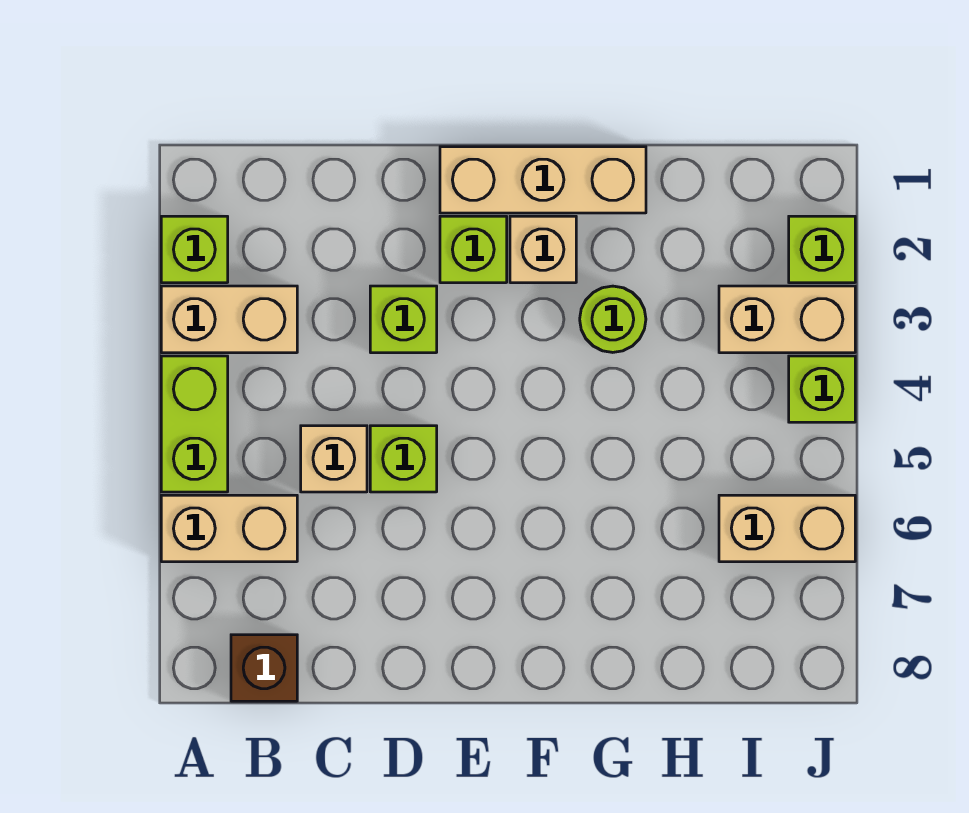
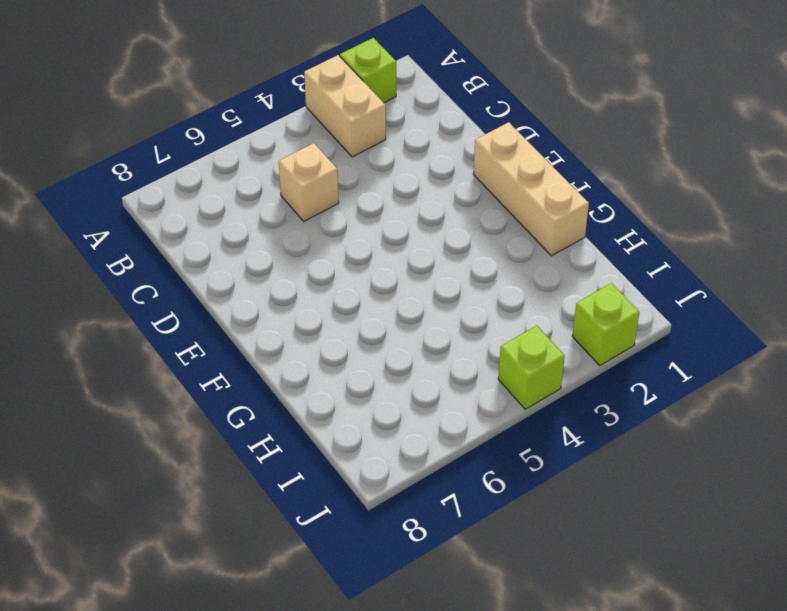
none -> lime brick A4:A5 level 1
none -> tan brick A6:B6 level 1
none -> brown brick B8 level 1

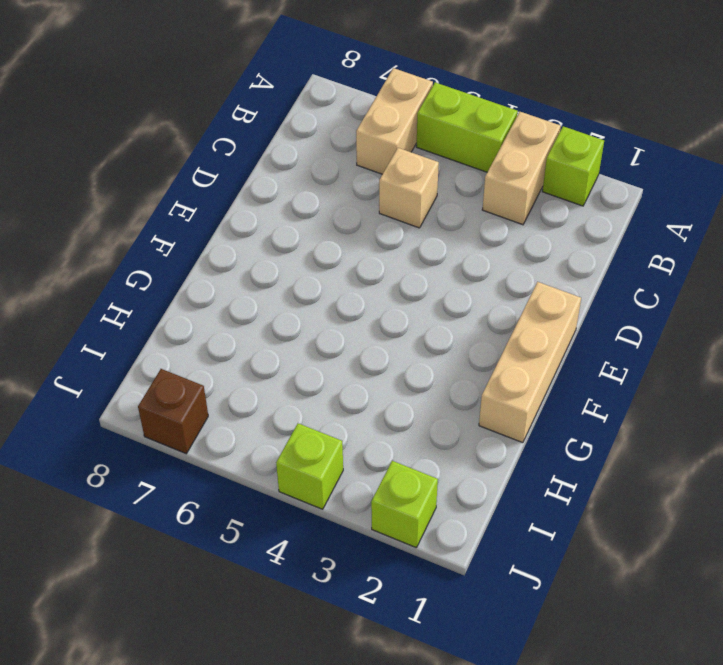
brown brick J7 level 1 -> brown brick B8 level 1
none -> lime brick D3 level 1
none -> lime brick D5 level 1
none -> lime brick E2 level 1

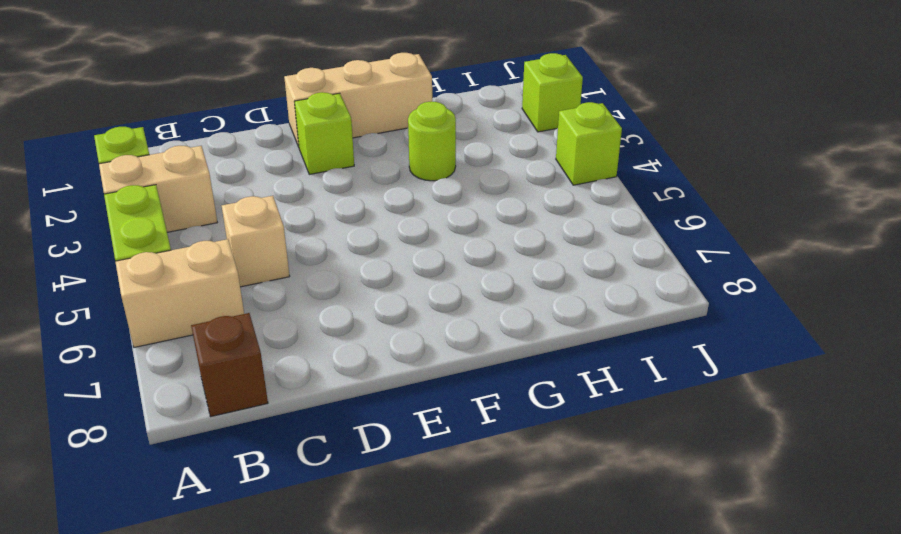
none -> lime brick D3 level 1
none -> lime brick D5 level 1
none -> tan brick F2 level 1

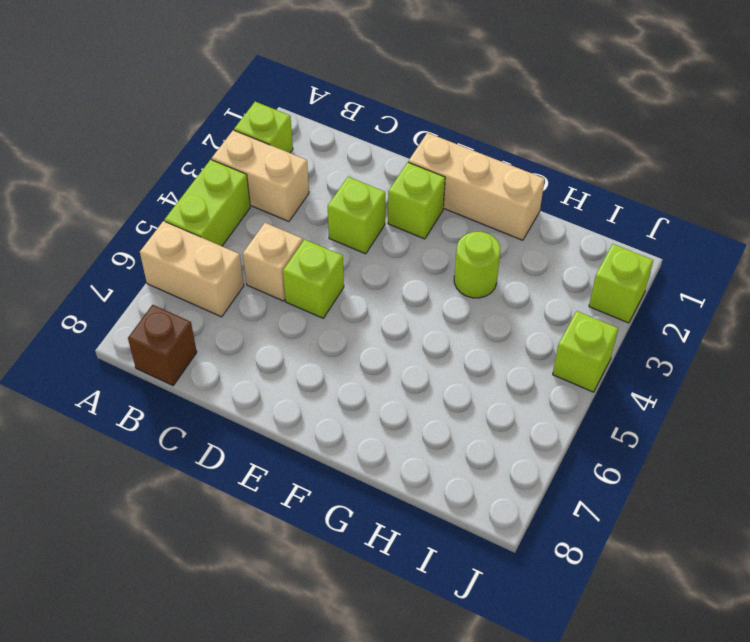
none -> tan brick F2 level 1
none -> tan brick I3:J3 level 1
none -> tan brick I6:J6 level 1

